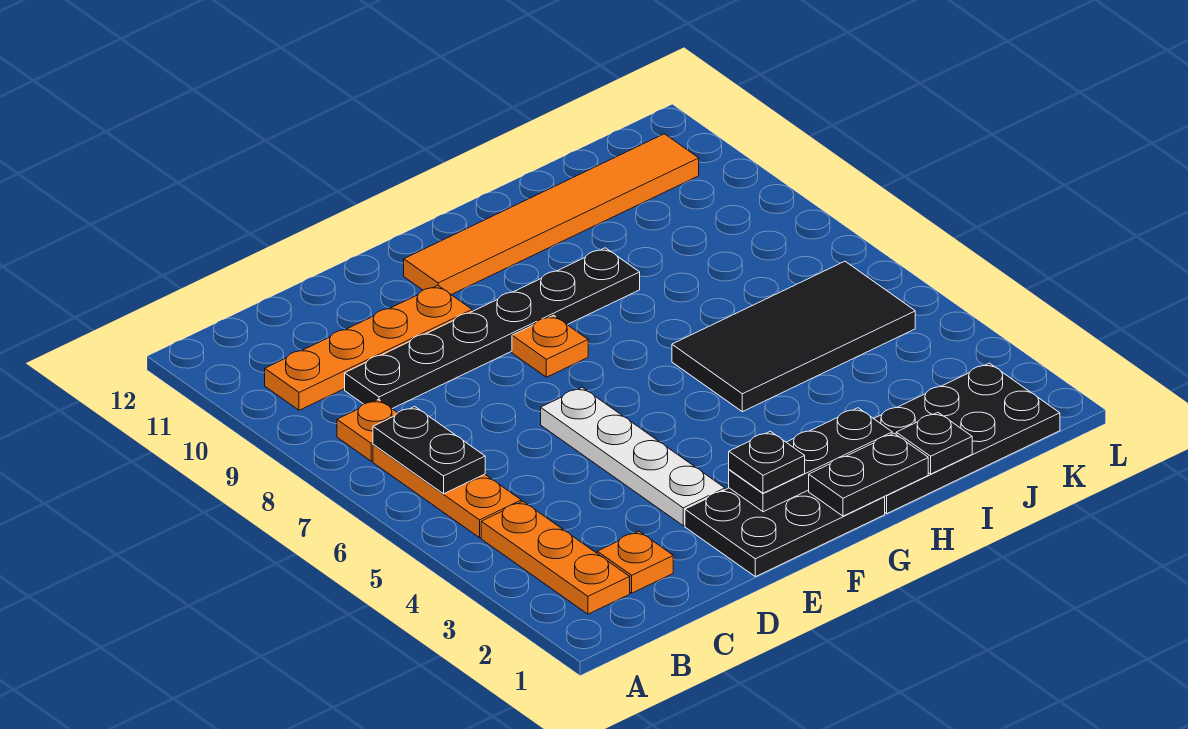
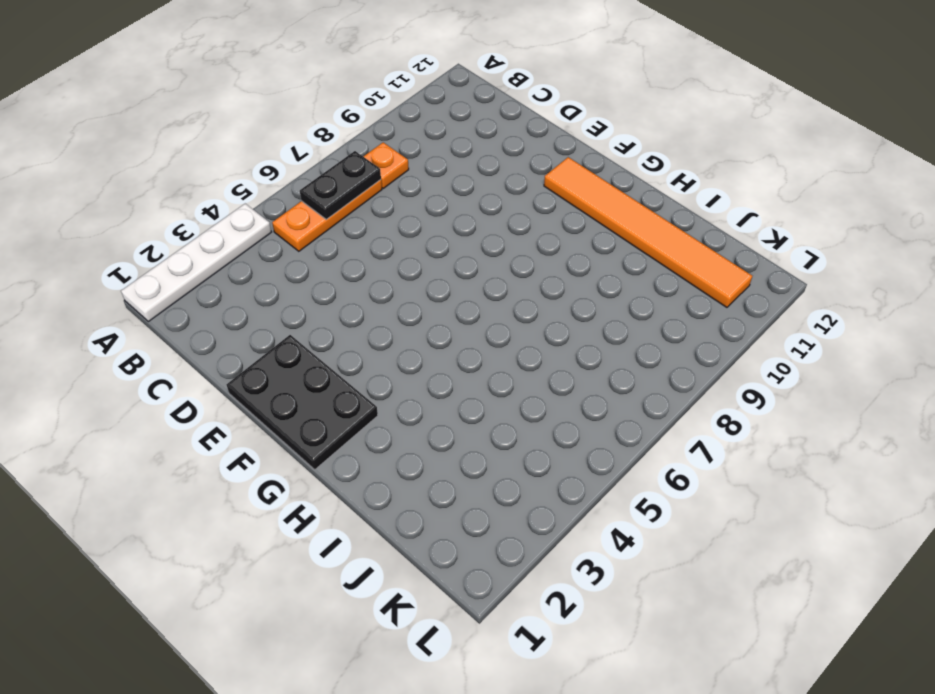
white plate A1:A4 level 1 -> white plate E3:E6 level 1
none -> orange plate B2:B4 level 1
none -> orange plate B10:E10 level 1
none -> orange plate C2 level 1

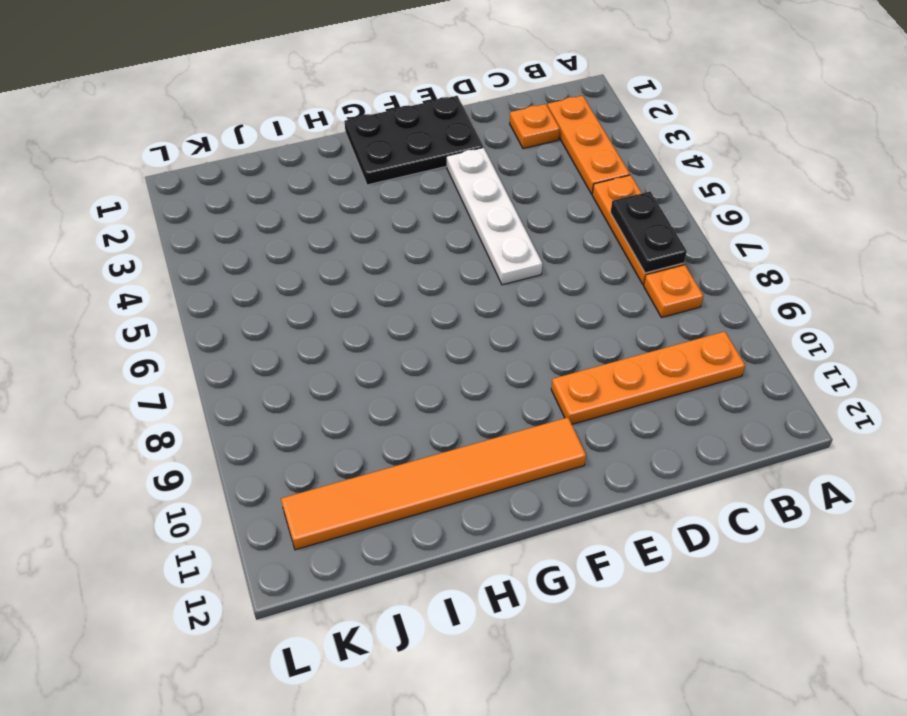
none -> black plate C9:H9 level 1
none -> orange plate F8 level 1
none -> black plate H1:K2 level 1

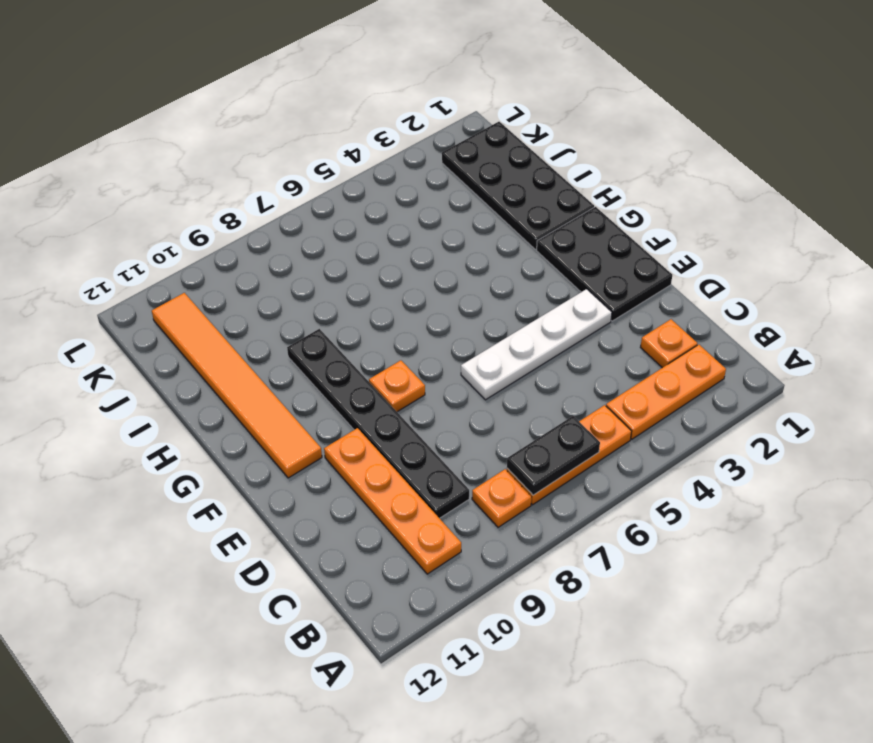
none -> black tile H5:K6 level 1
none -> black plate F2:H2 level 2
none -> black plate G1:H1 level 2

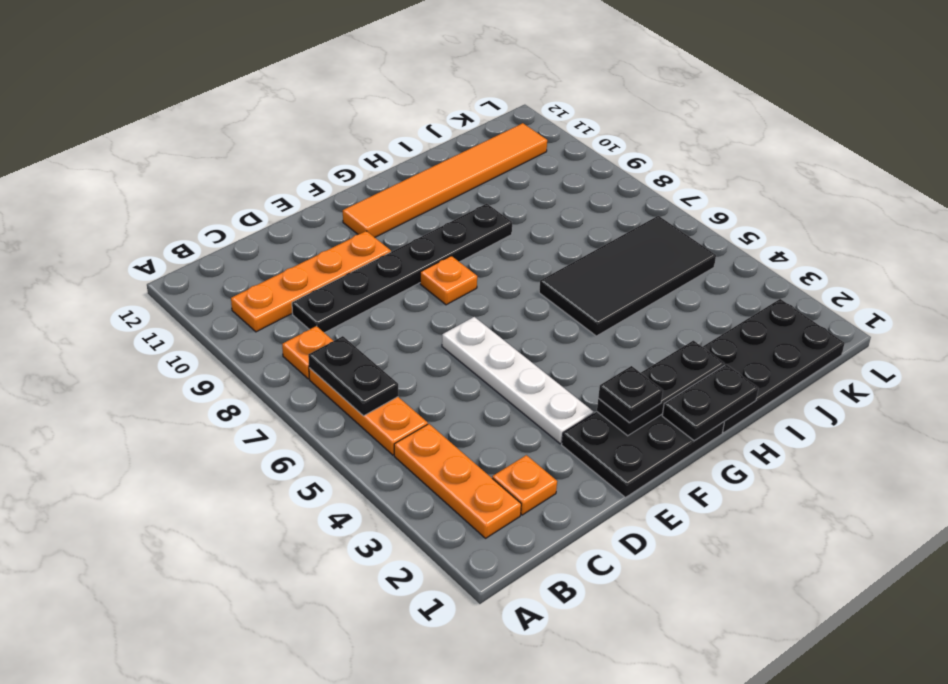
none -> black plate I1 level 2

